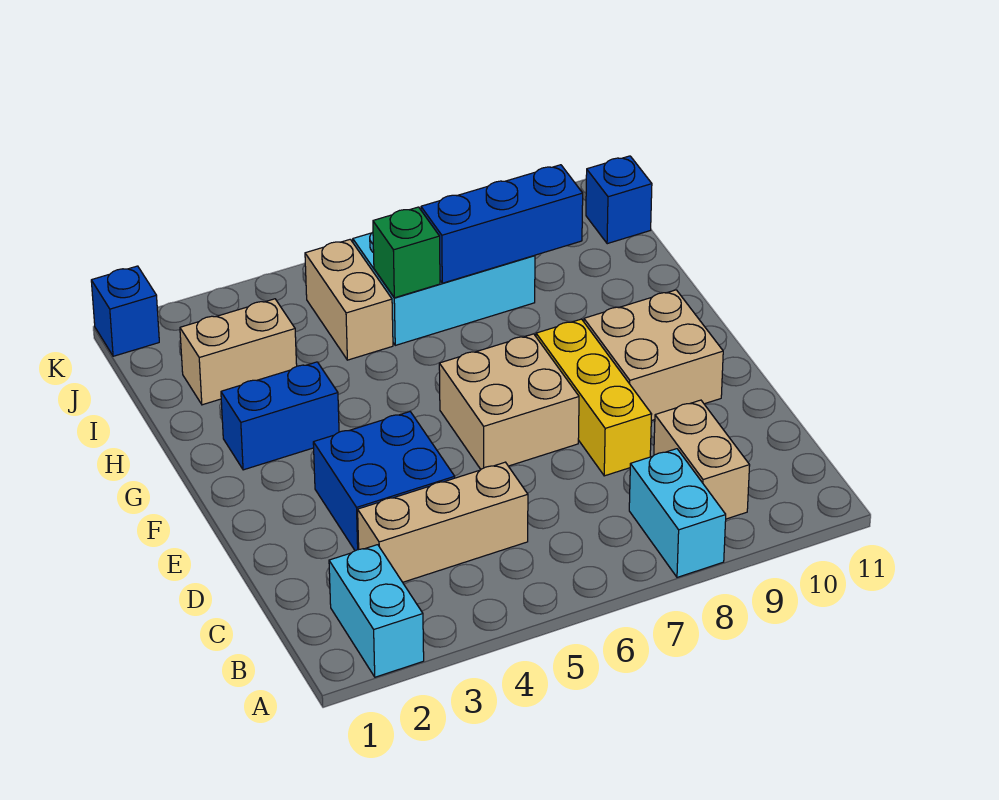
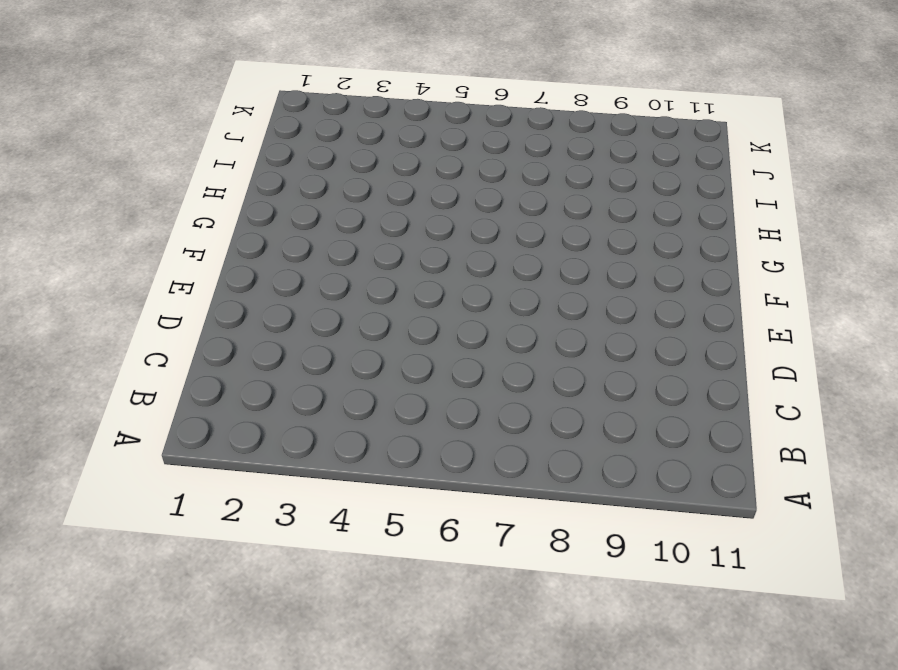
none -> cyan brick A2:B2 level 1
none -> cyan brick A8:B8 level 1
none -> tan brick B9:C9 level 1

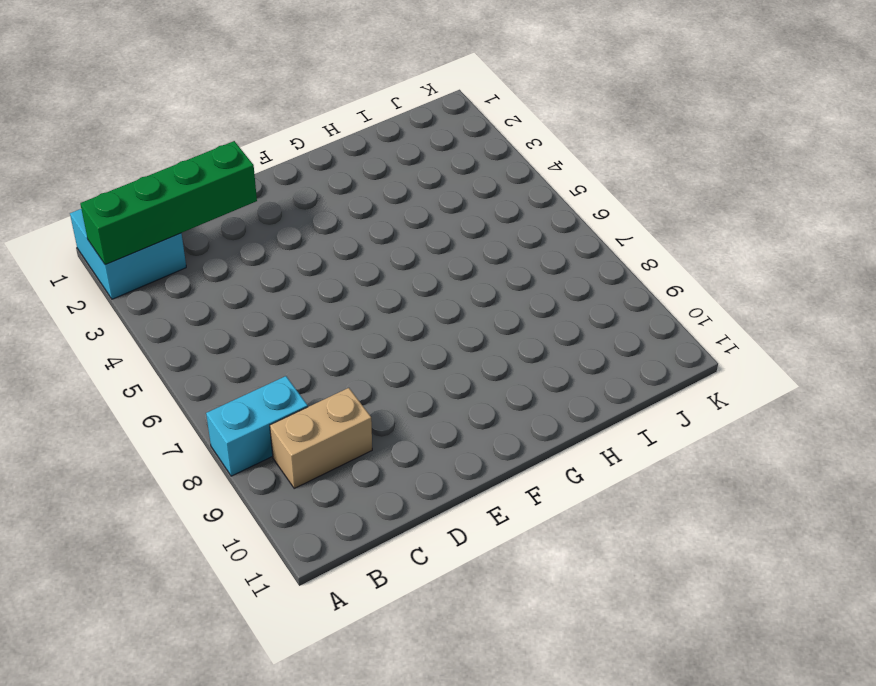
cyan brick A1:B2 level 1 -> cyan brick A2:B2 level 1
green brick A2:D2 level 2 -> none
none -> tan brick C3:C5 level 1
none -> blue brick D3:E4 level 1
none -> yellow brick D8:F8 level 1

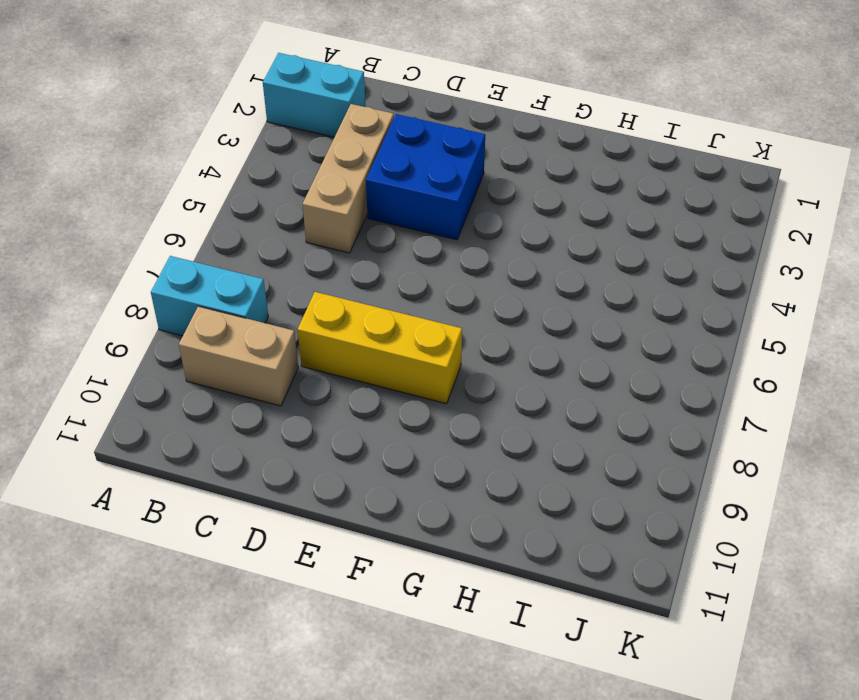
none -> tan brick E6:F7 level 1
none -> tan brick E9:F10 level 1
none -> blue brick G2:G3 level 1

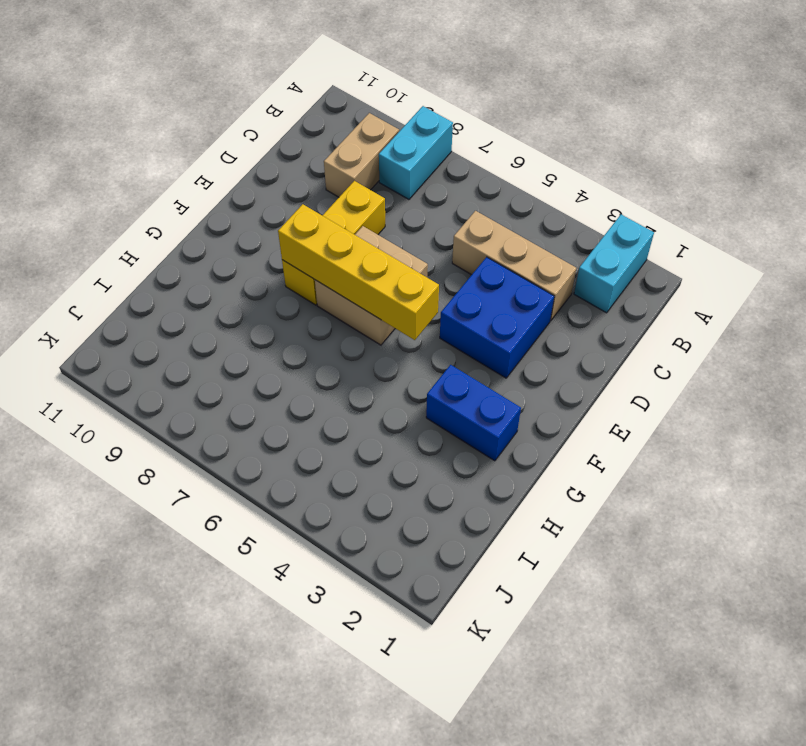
yellow brick F5:F8 level 2 -> none
none -> tan brick E9:F10 level 1
none -> tan brick I2:I3 level 1
none -> tan brick I5:J5 level 1

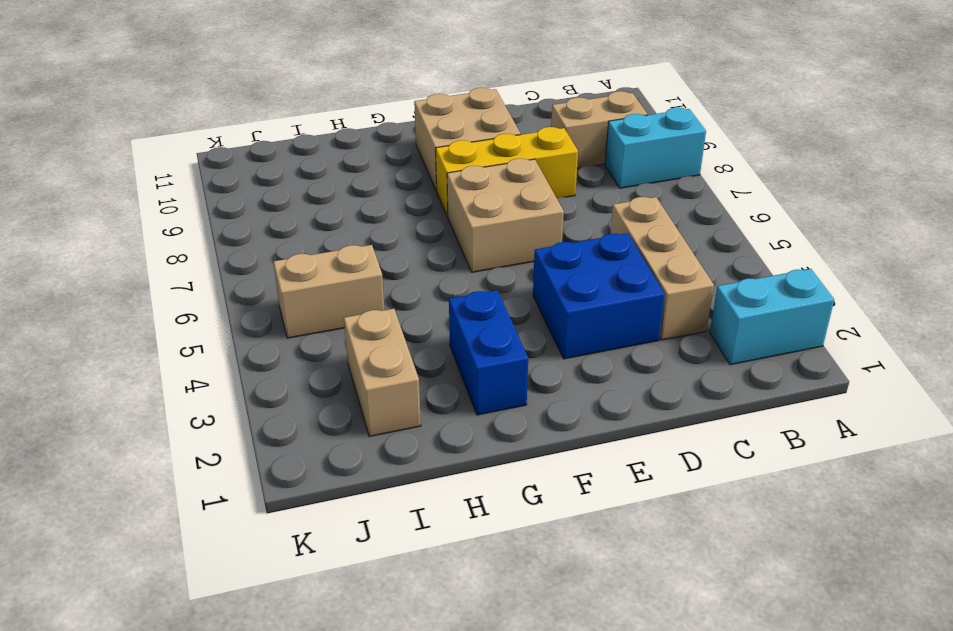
none -> cyan brick I6:J8 level 1
none -> blue brick J11 level 1
none -> blue brick K1 level 1

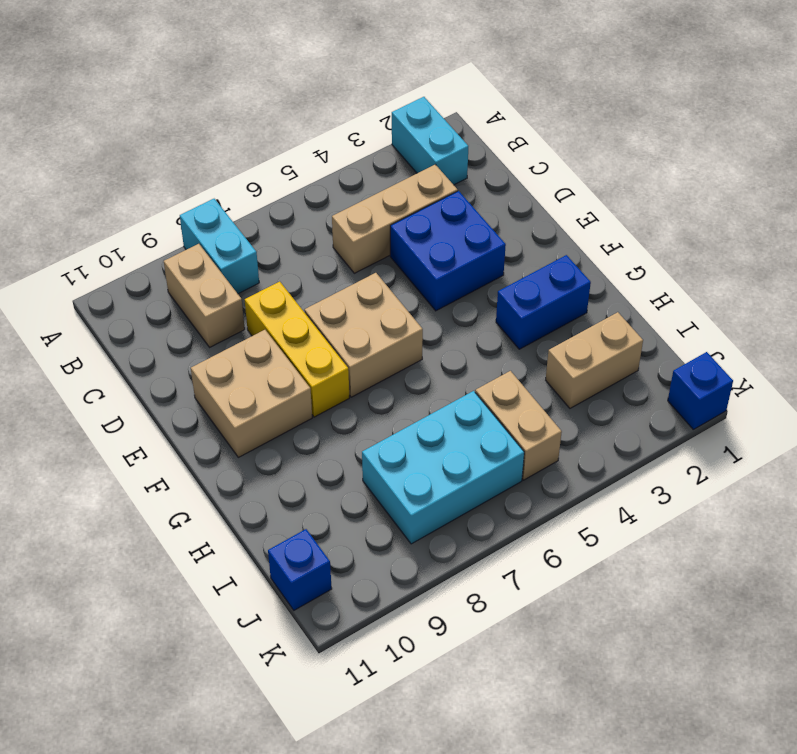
none -> green brick I6 level 2
none -> blue brick I7:I9 level 2

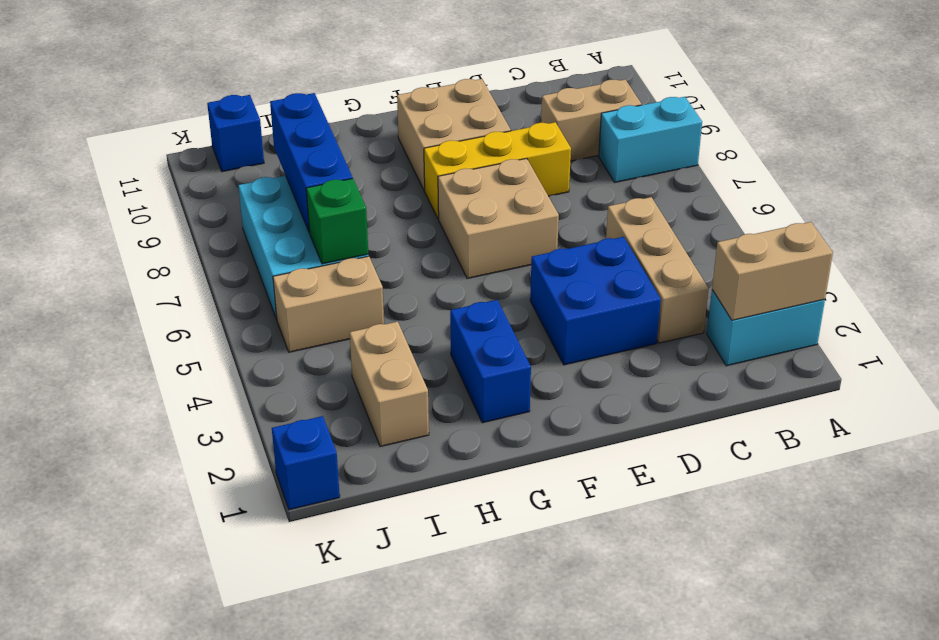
tan brick A2:B2 level 2 -> none

